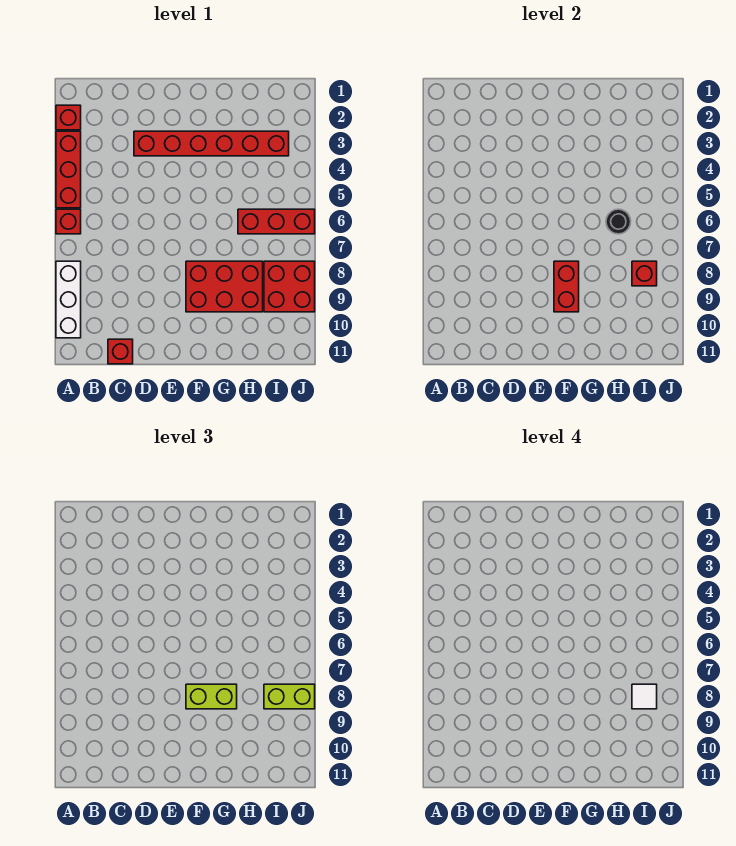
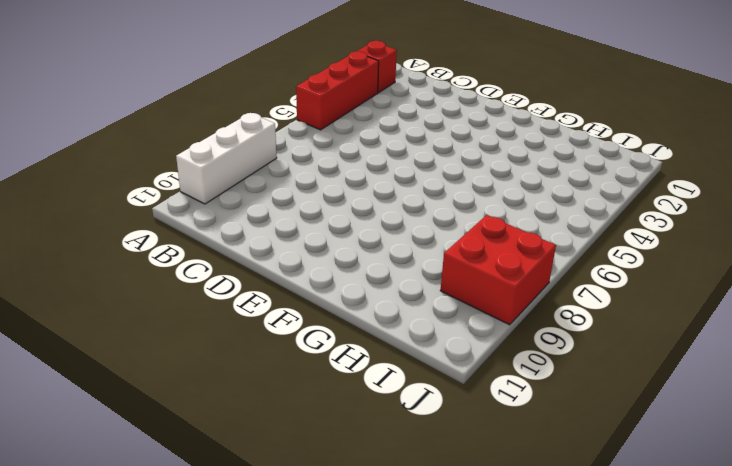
none -> red brick A6 level 1
none -> red brick C11 level 1
none -> red brick D3:I3 level 1

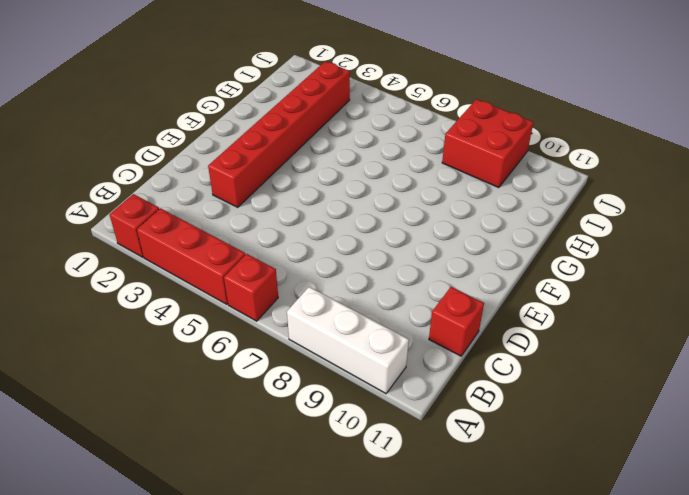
none -> red brick F8:H9 level 1
none -> red brick H6:J6 level 1
none -> red brick F8:F9 level 2

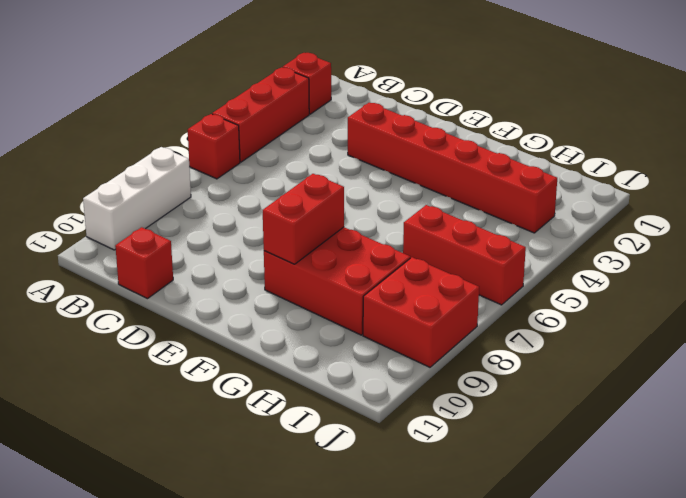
none -> black round brick H6 level 2
none -> red brick I8 level 2
none -> lime brick F8:G8 level 3

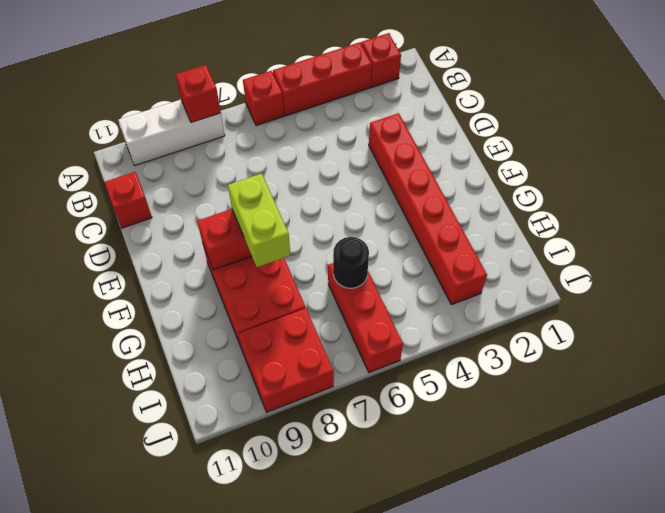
red brick A8 level 2 -> red brick I8 level 2
none -> lime brick I8:J8 level 3
none -> white tile I8 level 4

